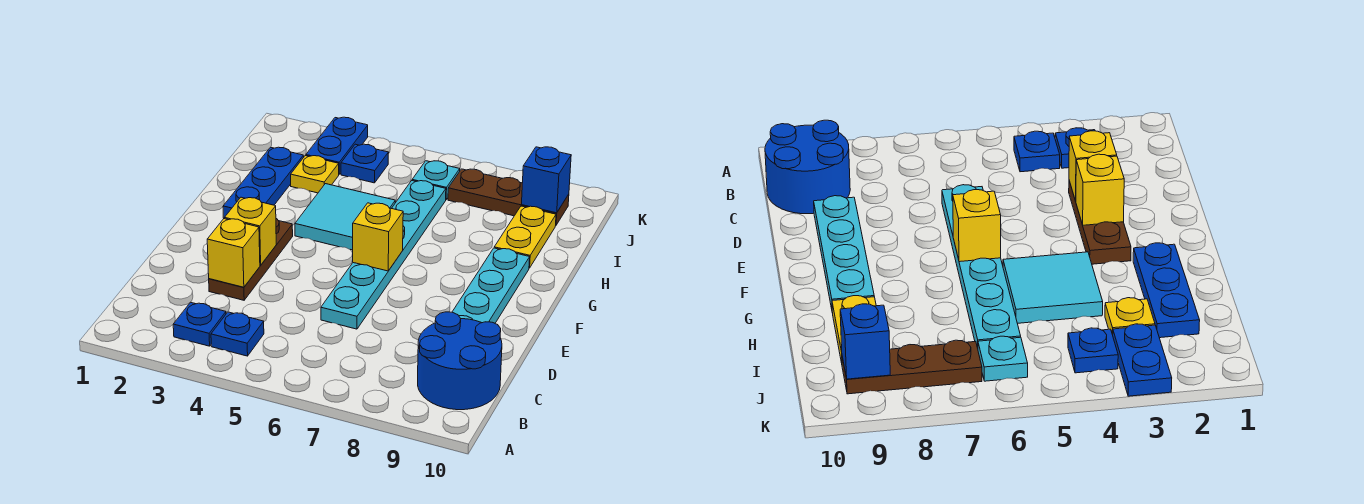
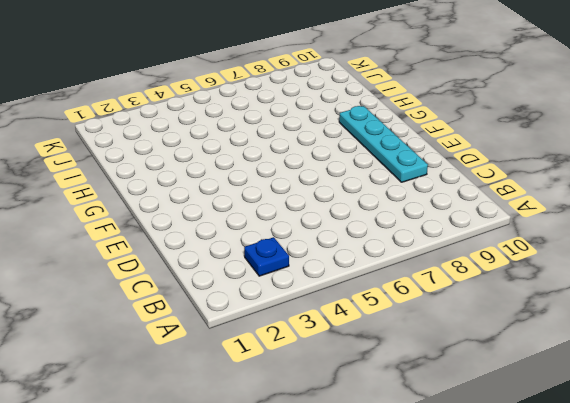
none -> blue plate B4 level 1
none -> blue round brick B9:C10 level 1
none -> brown plate D3:F3 level 1

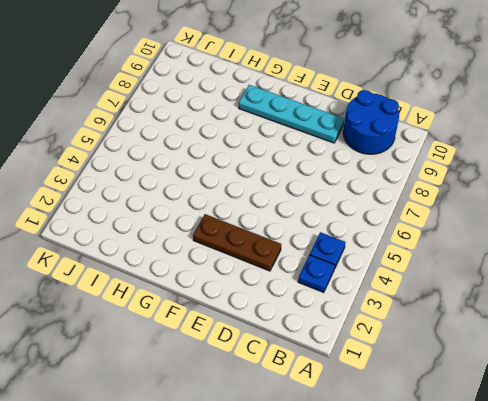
none -> cyan plate D6:I6 level 1
none -> blue plate G2:I2 level 1
none -> cyan tile G4:H5 level 1

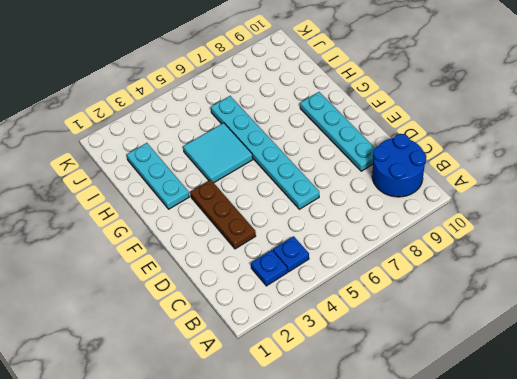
cyan plate G2:I2 level 1 -> blue plate G2:I2 level 1
none -> yellow plate H9:I9 level 1
none -> yellow plate I3 level 1
none -> blue plate J3:K3 level 1

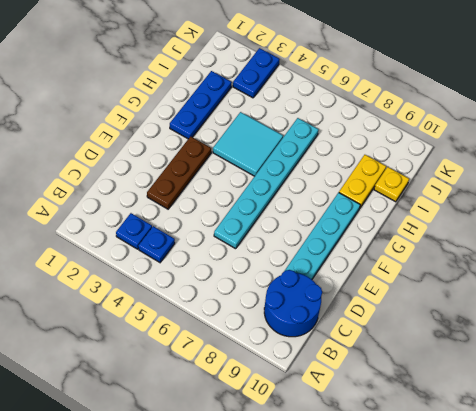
yellow plate I10 level 1 -> yellow plate I3 level 1
none -> blue plate J4 level 1
none -> cyan plate J6 level 1
none -> brown plate J7:J9 level 1

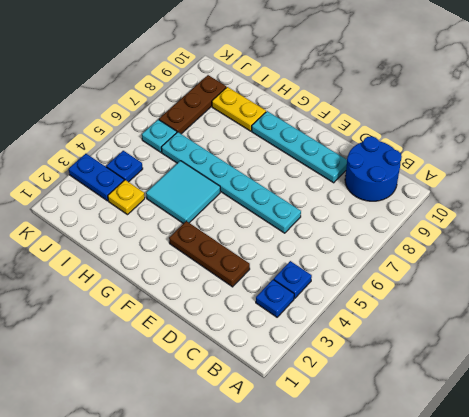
none -> blue plate G2:I2 level 1
none -> yellow brick D3 level 2
none -> yellow brick E3 level 2

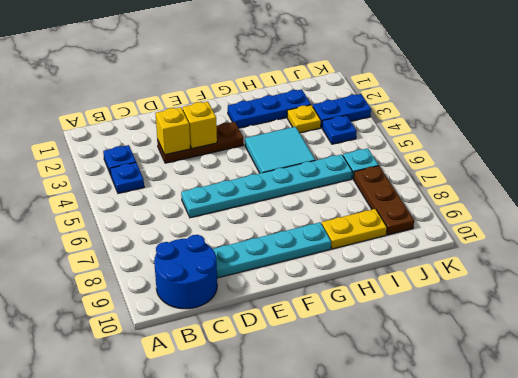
none -> yellow brick F6 level 2
none -> blue brick J9 level 2

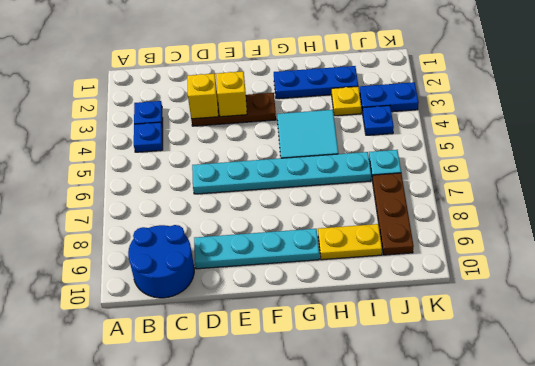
none -> yellow brick F6 level 2
none -> blue brick J9 level 2

